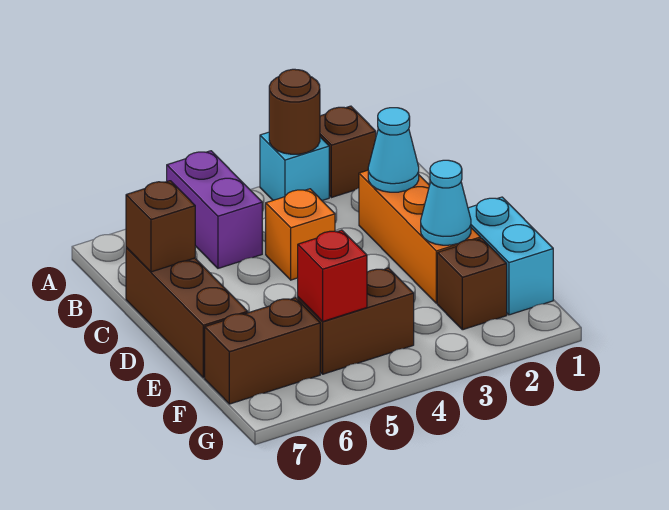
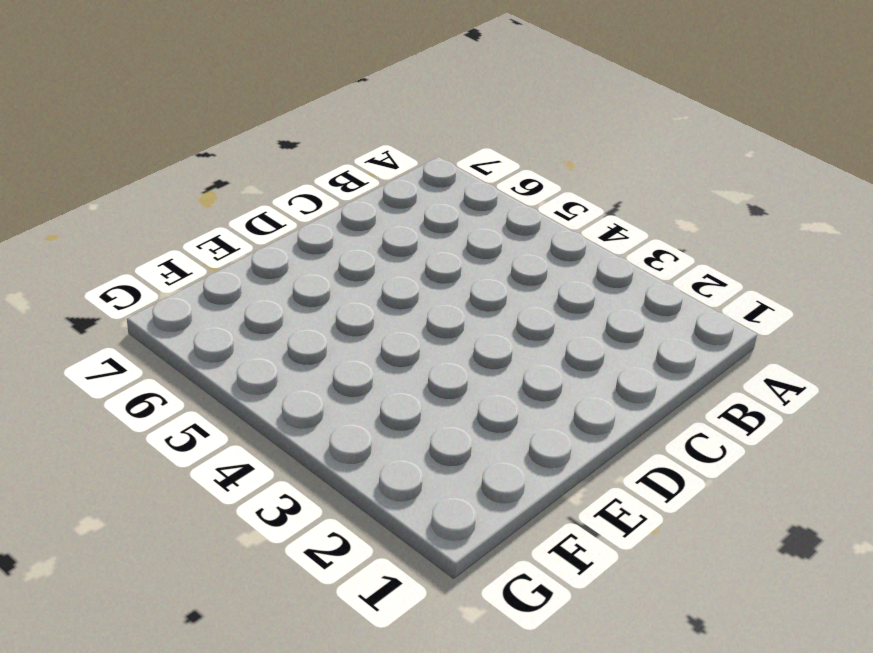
none -> brown brick A2 level 1
none -> cyan brick A3 level 1
none -> purple brick A5:B5 level 1

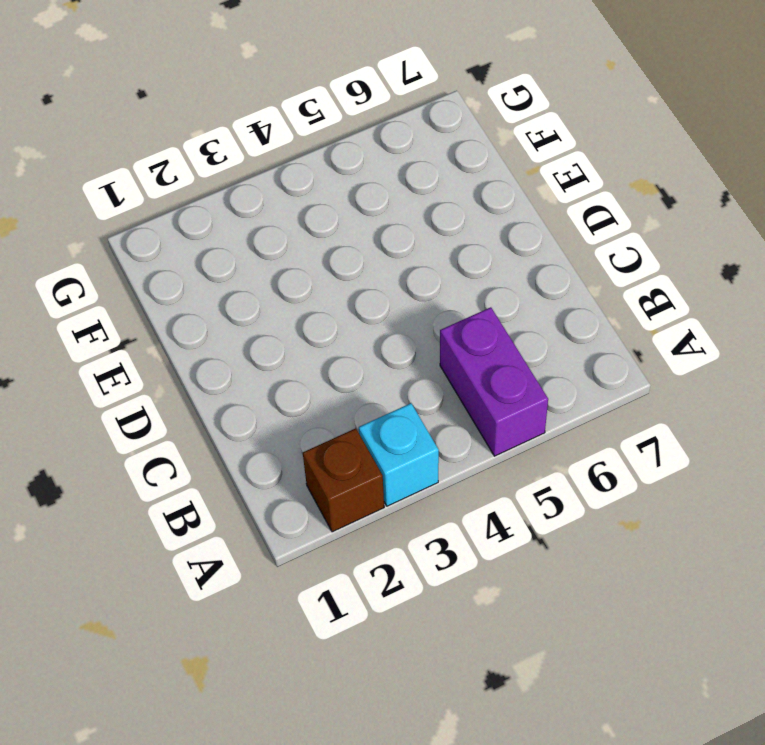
none -> orange brick C2:E2 level 1
none -> orange brick C4 level 1
none -> brown brick C7:E7 level 1

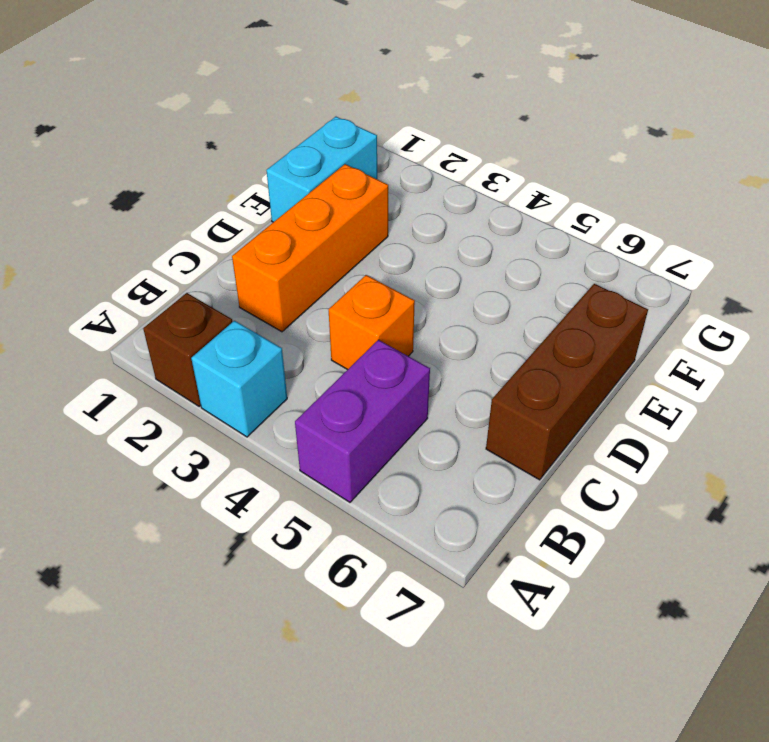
none -> brown brick F2 level 1
none -> brown brick F4:F5 level 1
none -> brown brick F6:F7 level 1

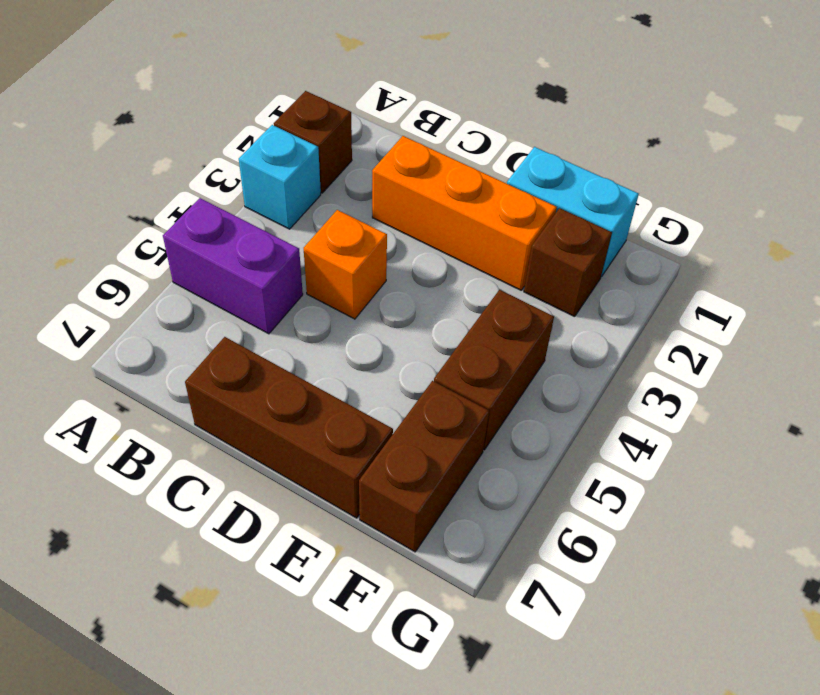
none -> brown round brick A3 level 2
none -> cyan cone C2 level 2
none -> brown brick C7 level 2

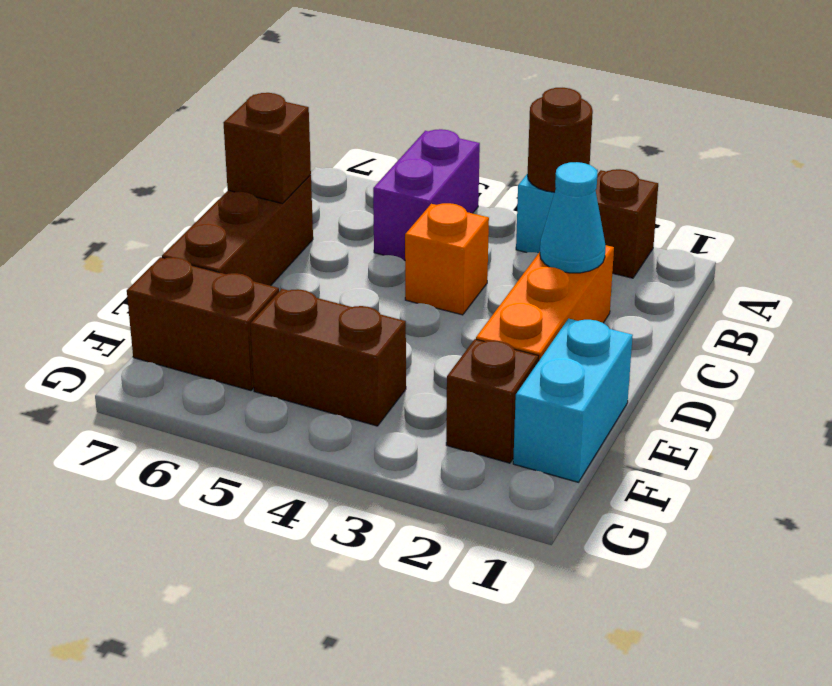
none -> cyan cone E2 level 2
none -> red brick F5 level 2

